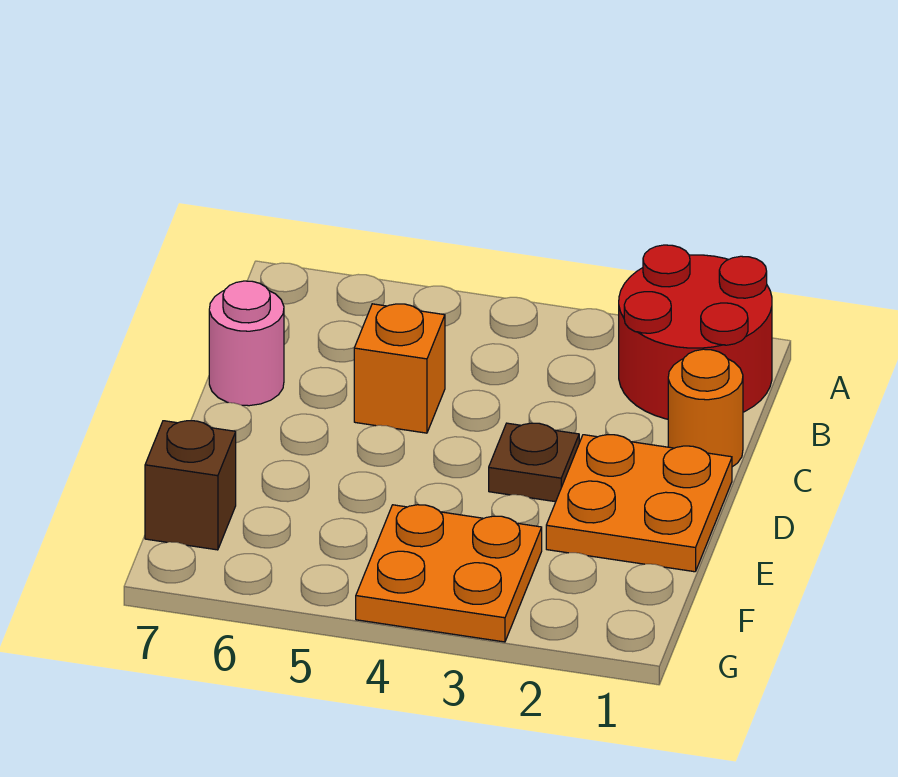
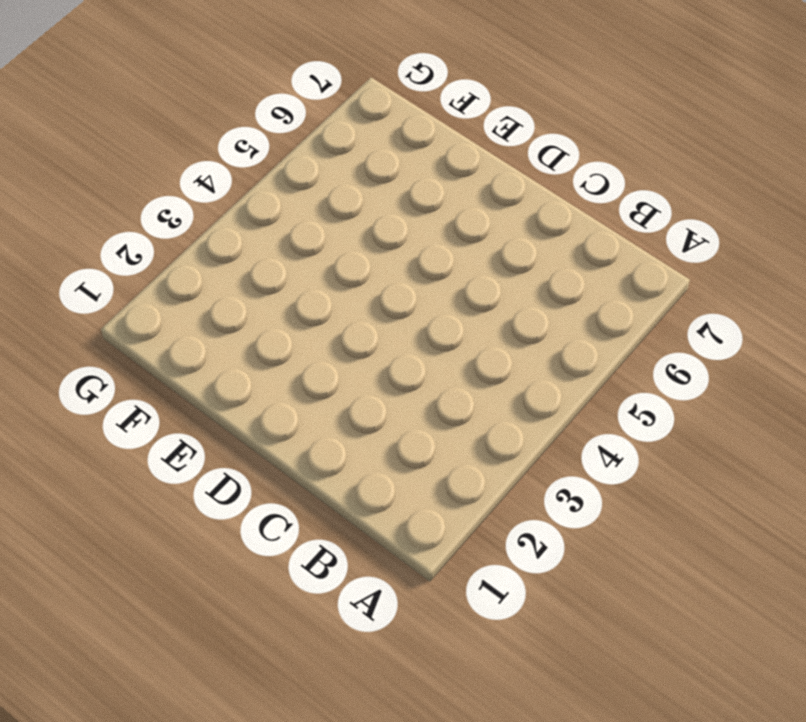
none -> red round brick A1:B2 level 1
none -> orange round brick C1 level 1

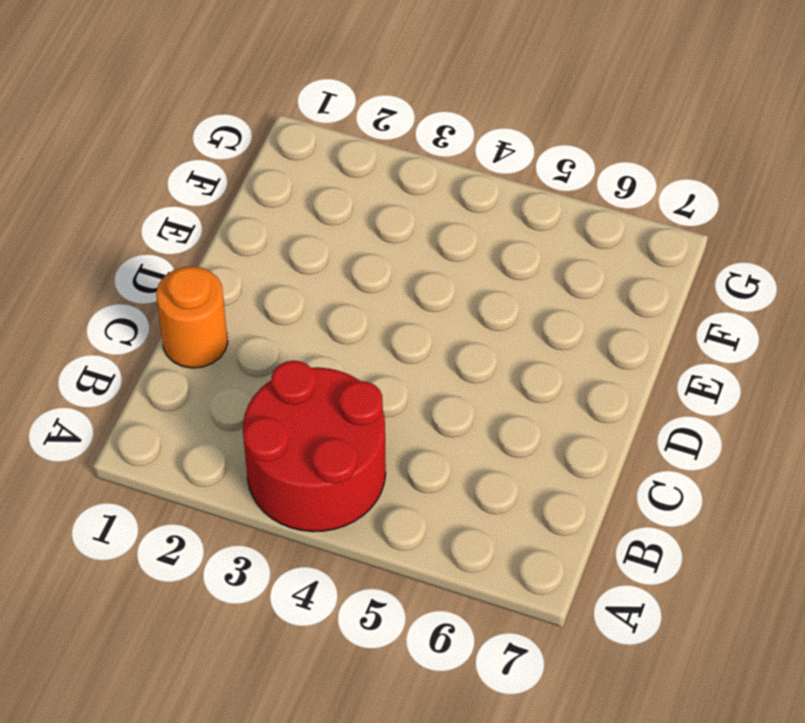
red round brick A3:B4 level 1 -> red round brick A1:B2 level 1
none -> orange brick C5 level 1
none -> pink round brick C7 level 1

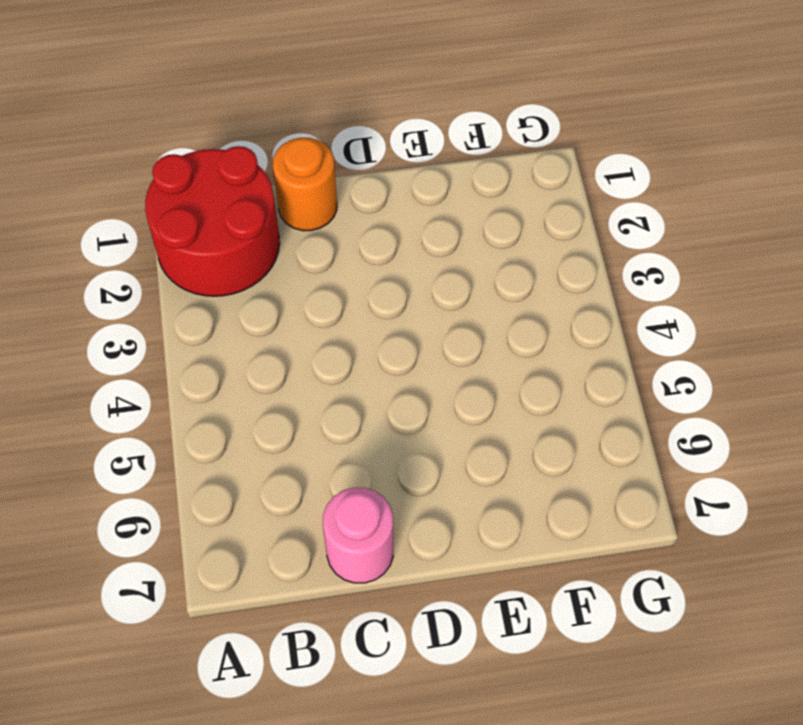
none -> orange brick C5 level 1
none -> orange plate D1:E2 level 1

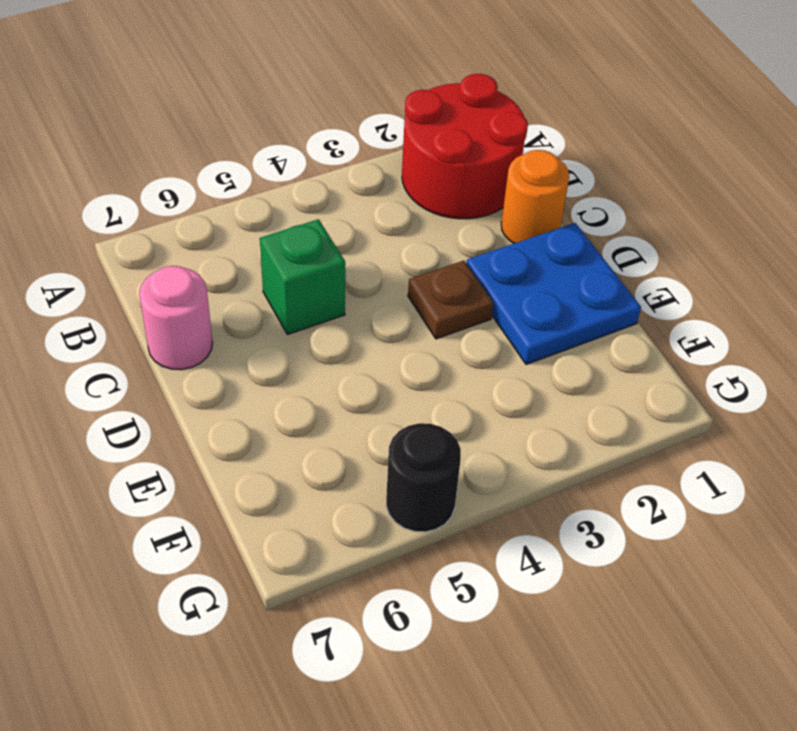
green brick C5 level 1 -> orange brick C5 level 1
blue plate D1:E2 level 1 -> orange plate D1:E2 level 1
black round brick G5 level 1 -> none
none -> orange plate F3:G4 level 1
none -> brown brick F7 level 1

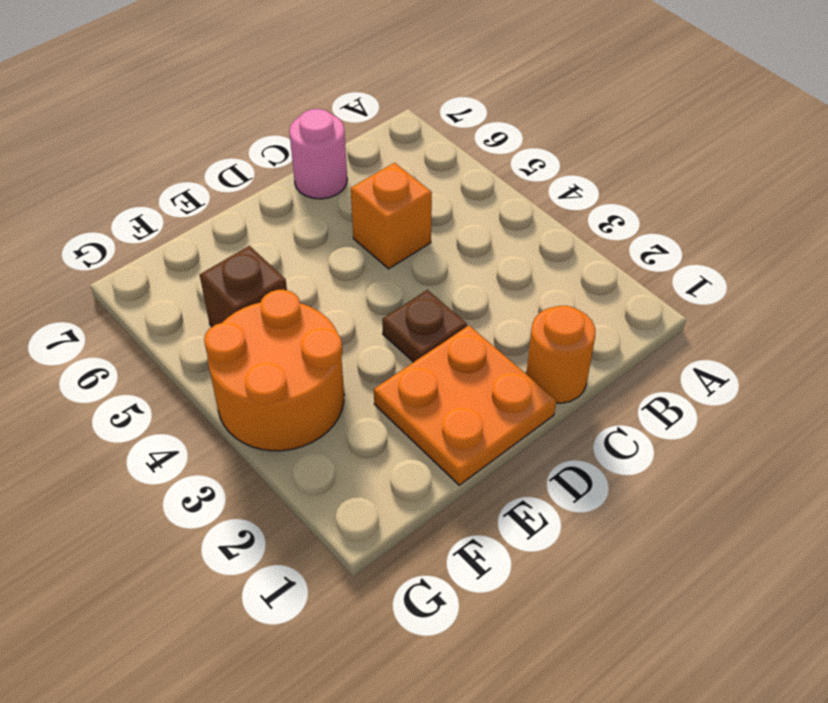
orange round brick F3:G4 level 1 -> orange plate F3:G4 level 1
brown brick F5 level 1 -> brown brick F7 level 1
none -> red round brick A1:B2 level 1

